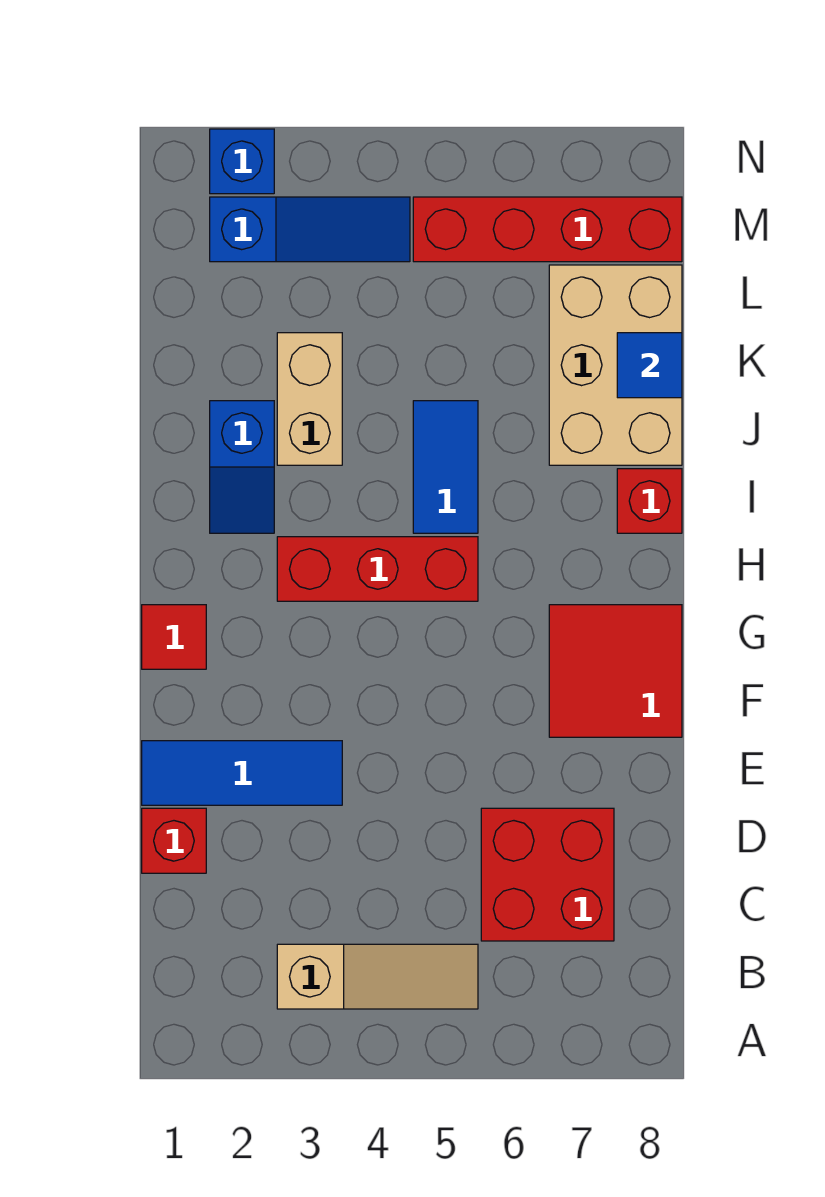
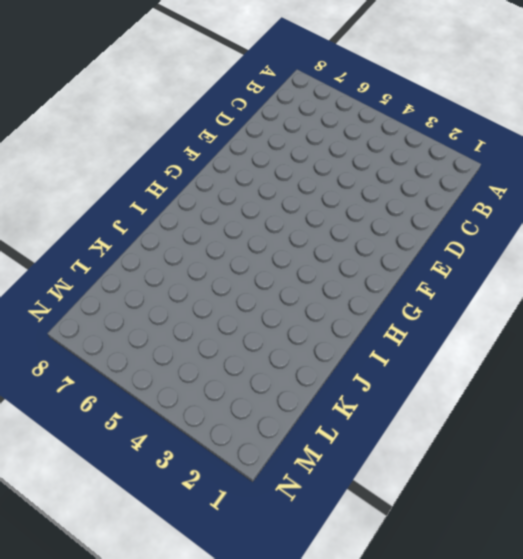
none -> tan slope B3:B5 level 1 top 3
none -> red brick C6:D7 level 1
none -> red brick D1 level 1

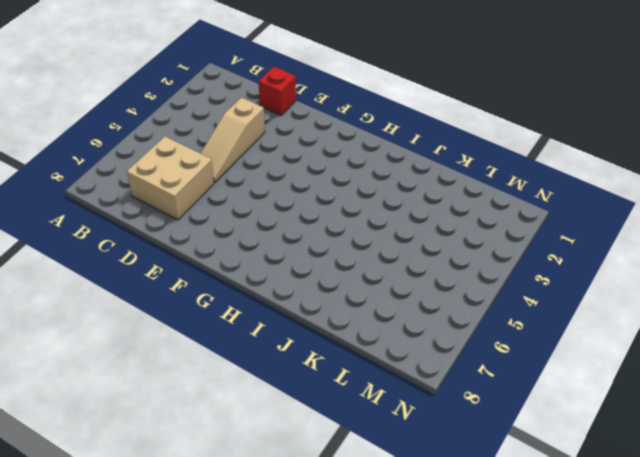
tan brick C6:D7 level 1 -> red brick C6:D7 level 1
tan slope D3:D5 level 1 top 3 -> tan slope B3:B5 level 1 top 3
none -> blue tile E1:E3 level 1
none -> red tile F7:G8 level 1
none -> red tile G1 level 1

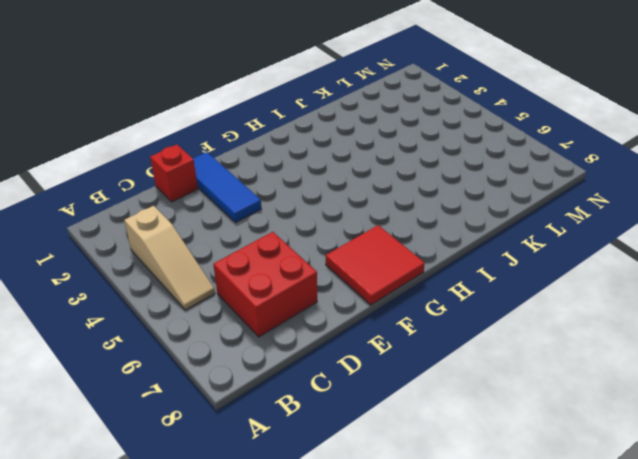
none -> red tile G1 level 1
none -> red brick H3:H5 level 1
none -> blue slope I2:J2 level 1 top J

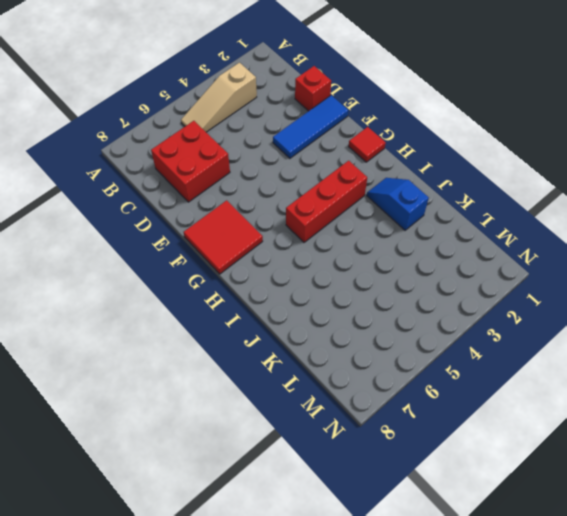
none -> blue tile I5:J5 level 1
none -> red brick I8 level 1
none -> tan brick J3:K3 level 1

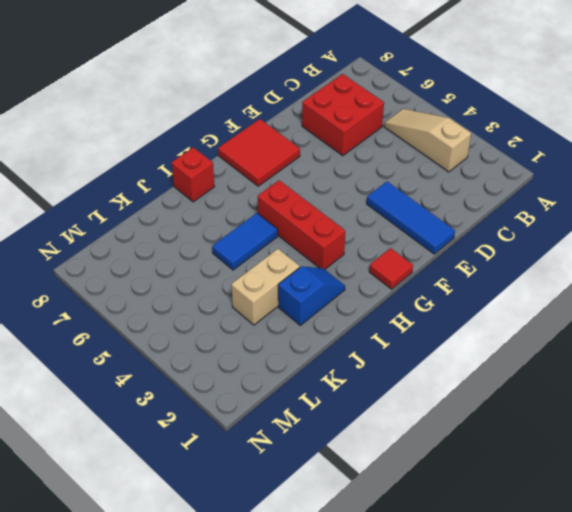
none -> red brick D1 level 1
none -> tan brick J7:L8 level 1
none -> blue slope M2:M4 level 1 top 2

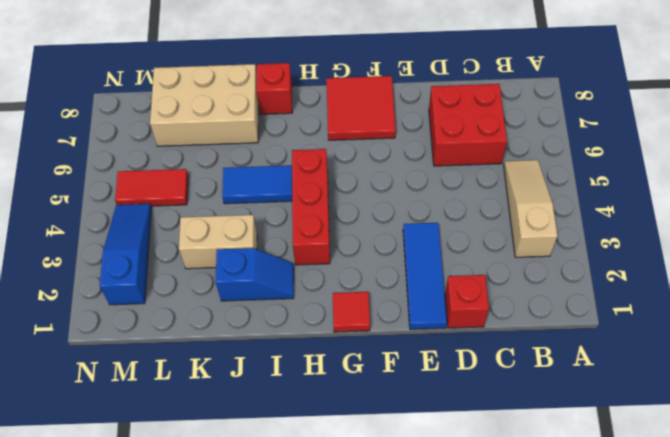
red tile L5:M5 level 1 -> red brick M5:M8 level 1
none -> blue brick N2 level 1
none -> blue tile K8 level 2

